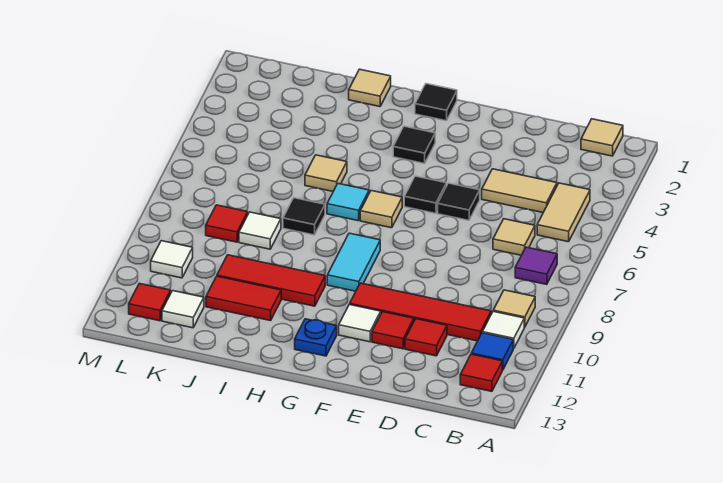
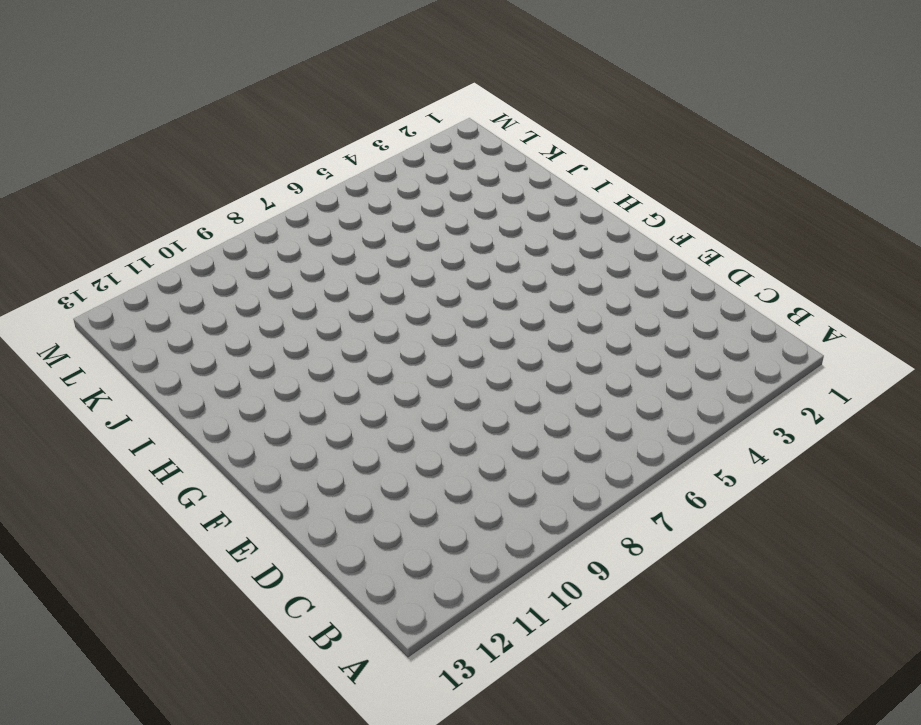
none -> tan tile B1 level 1
none -> tan tile B4:B5 level 1
none -> purple tile B7 level 1
none -> tan tile B9 level 1

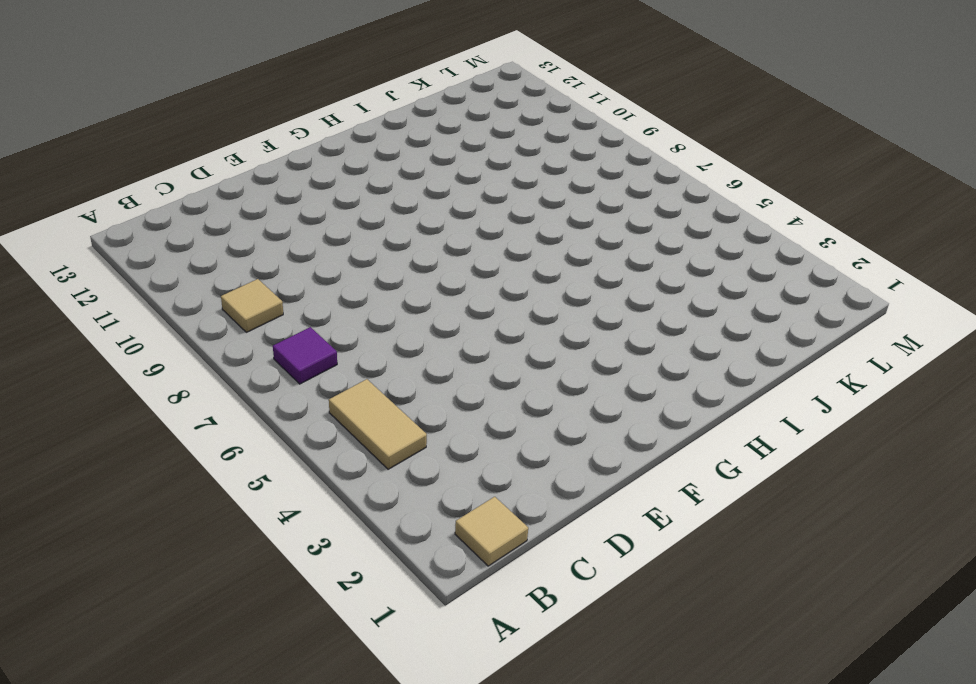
none -> white tile B10 level 1
none -> blue tile B11 level 1
none -> red tile B12 level 1
none -> tan tile C4:D4 level 1

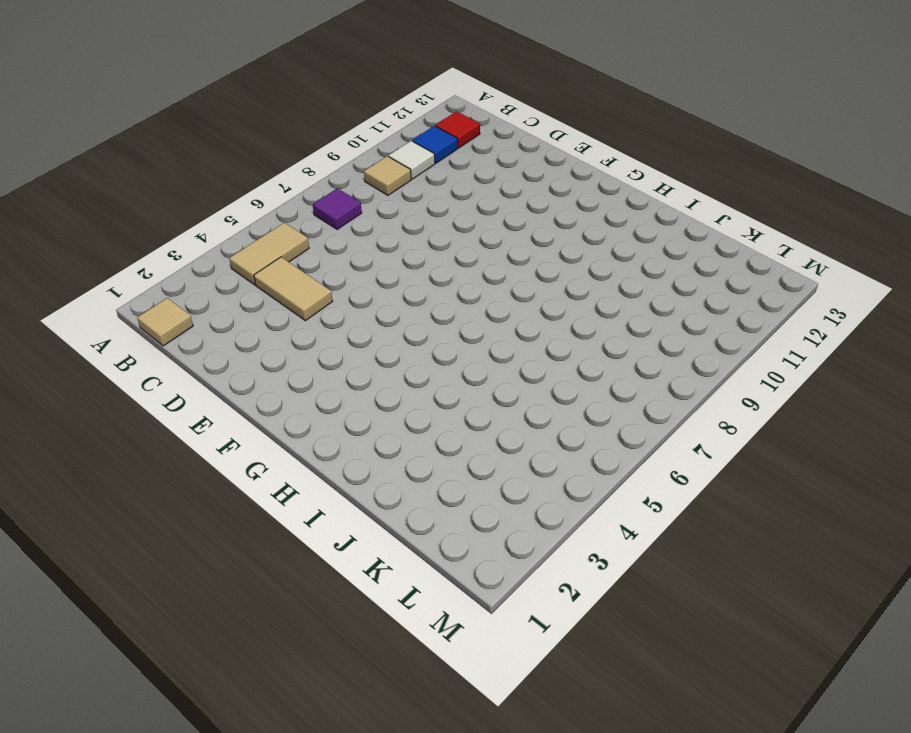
none -> tan tile C6 level 1
none -> red tile C10:F10 level 1
none -> red tile D11 level 1
none -> black tile E5 level 1

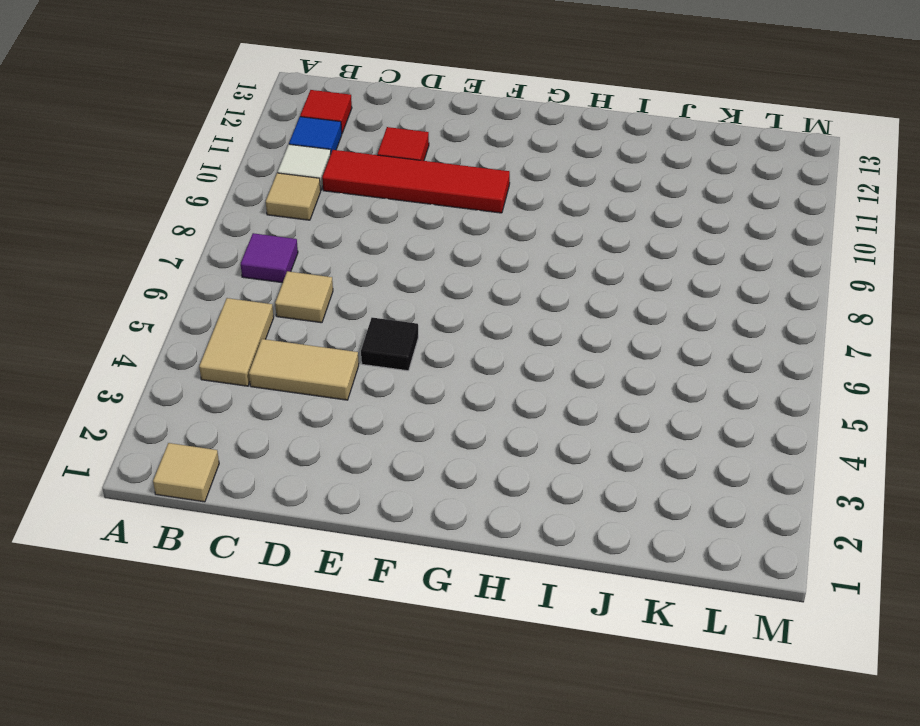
none -> red tile E11 level 1
none -> black tile F5 level 1
none -> white tile F11 level 1
none -> black tile G1 level 1

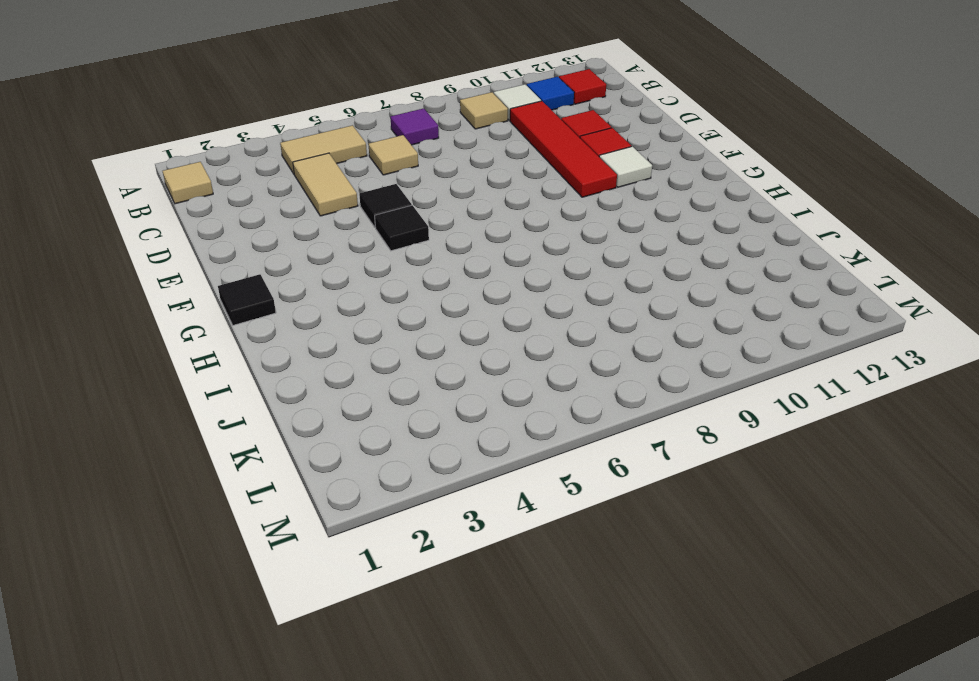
none -> black tile G3 level 1
none -> tan tile G6 level 1
none -> cyan tile G8:G9 level 1
none -> blue plate G12 level 1

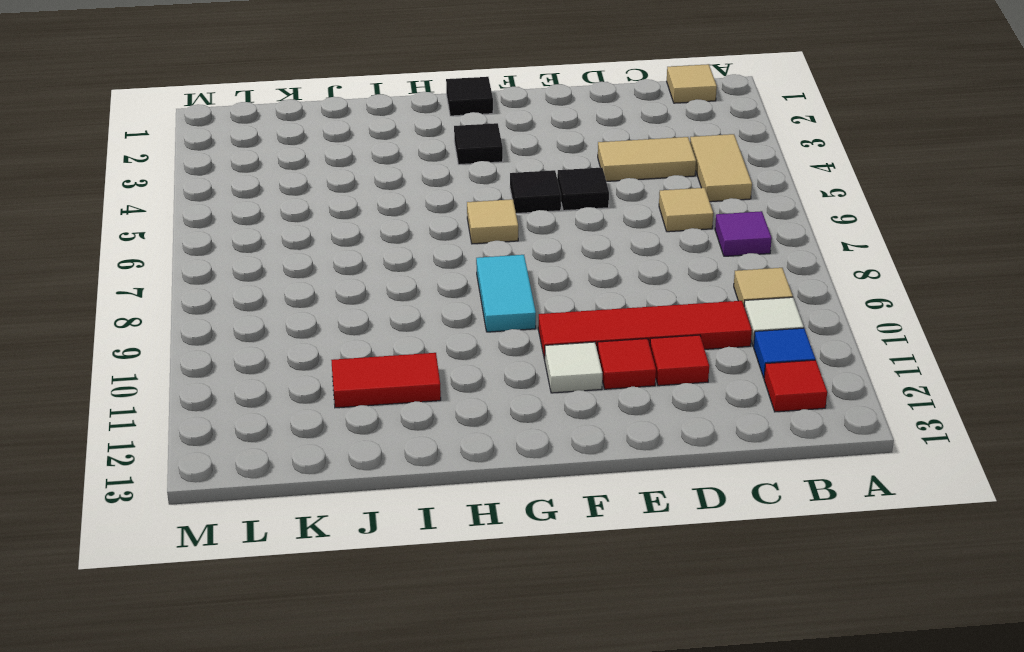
none -> blue plate G12 level 1
none -> cyan tile H6 level 1
none -> red tile H10:J10 level 1
none -> tan tile I1 level 1

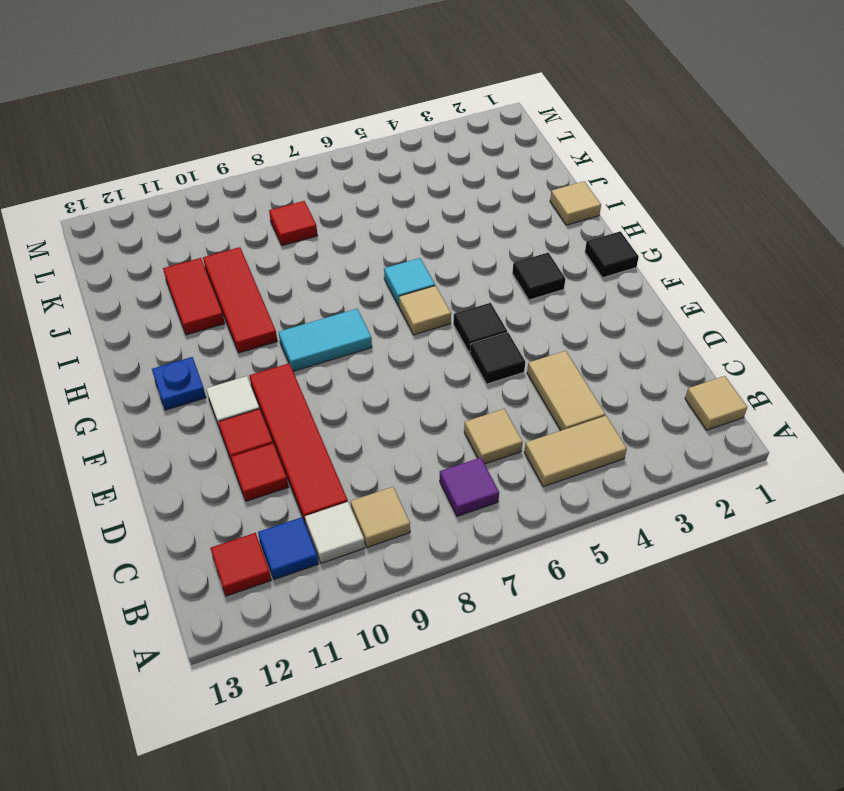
none -> tan tile I5 level 1
none -> black tile I7 level 1
none -> white tile J8 level 1
none -> white tile K12 level 1

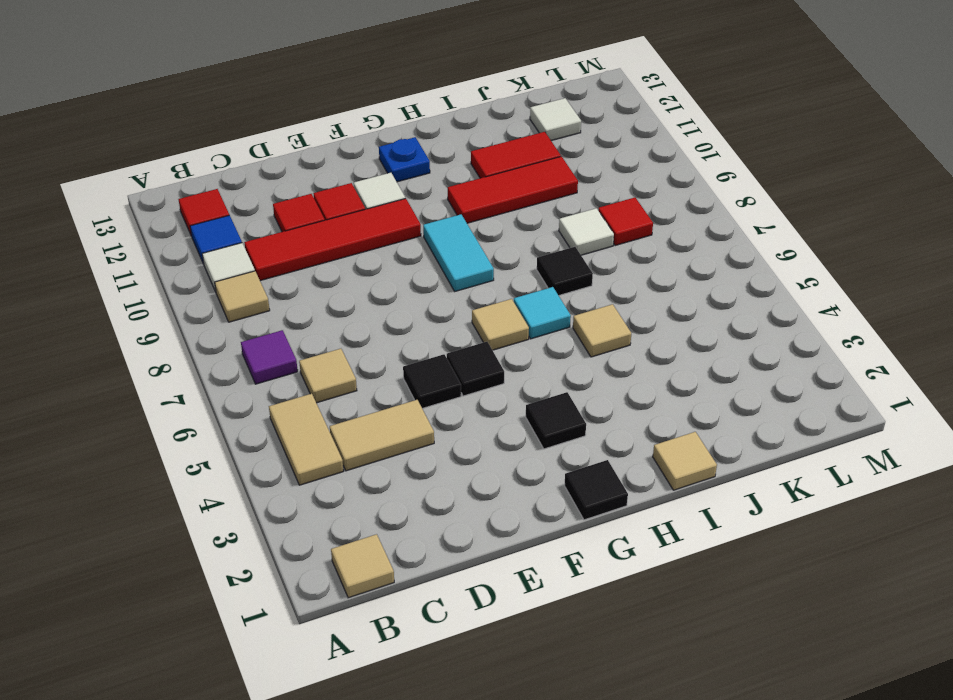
none -> white tile L10 level 1
none -> red tile L12 level 1

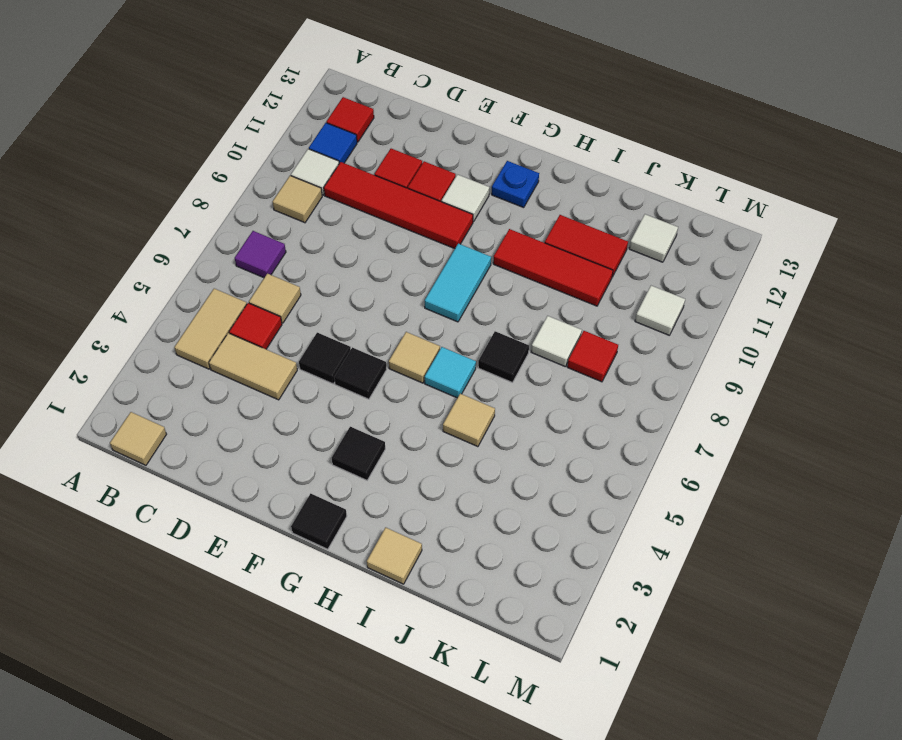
red tile C5 level 1 -> red tile L12 level 1

